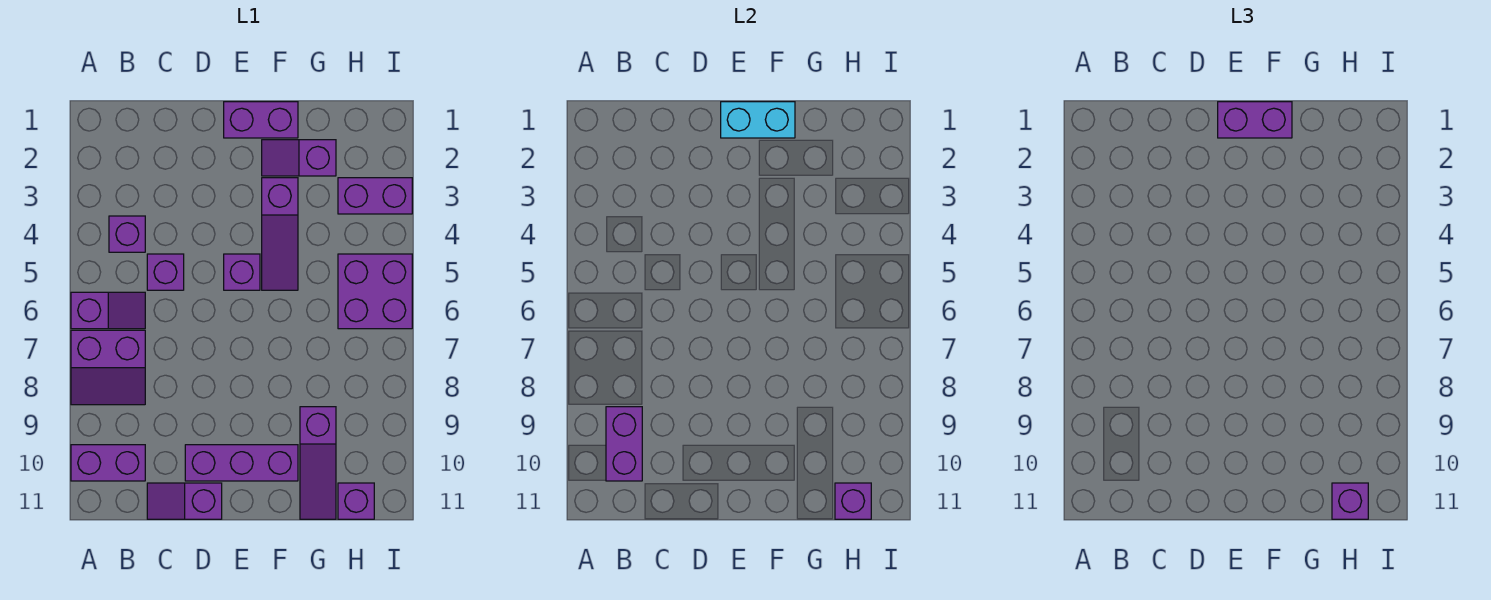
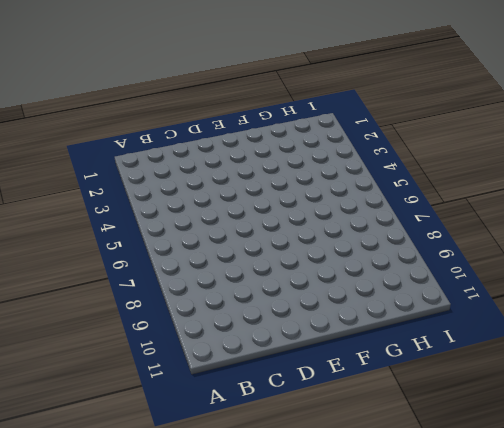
none -> purple slope A6:B6 level 1 top A
none -> purple slope A7:B8 level 1 top 7
none -> purple brick A10:B10 level 1

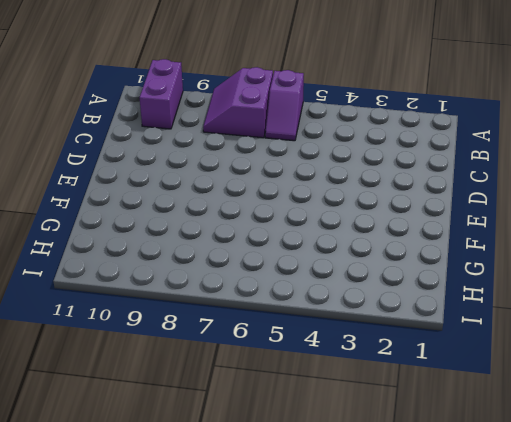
none -> purple brick B4 level 1
none -> purple brick C5 level 1
none -> purple slope C11:D11 level 1 top D

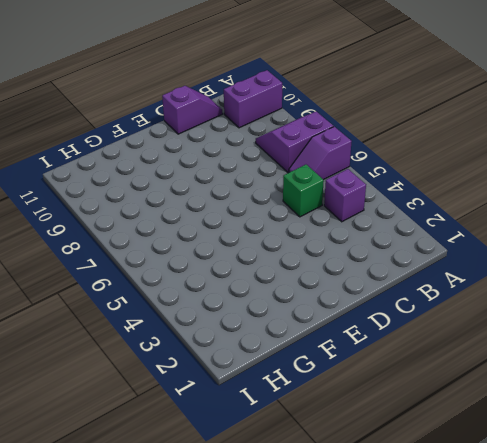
green brick C5 level 1 -> purple brick C5 level 1
none -> purple brick D10:F10 level 1
none -> purple brick E1:F1 level 1
none -> purple brick E5 level 1

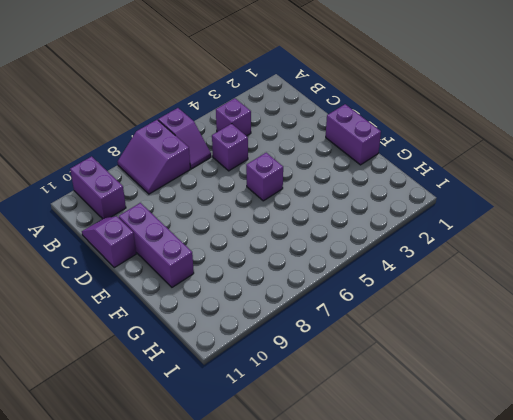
none -> purple slope F2:G2 level 1 top G
none -> purple slope F3:F5 level 1 top 3
none -> purple slope G9:G11 level 1 top 9

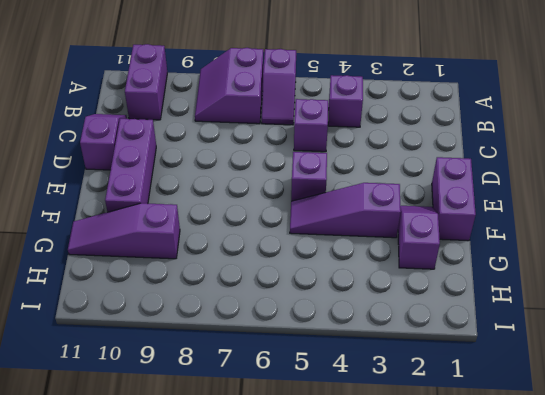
none -> purple brick H3:I3 level 1
none -> purple brick H5:I6 level 1
none -> purple brick H11 level 1

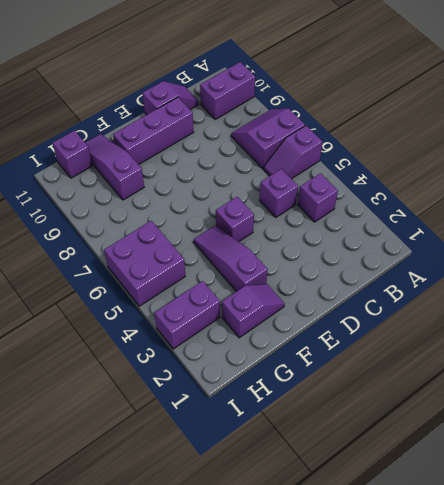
none -> purple brick E1:F1 level 1
none -> purple brick B9:B10 level 2
none -> cyan brick E1:F1 level 2

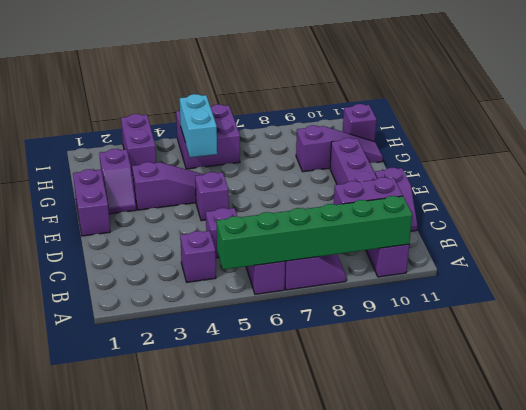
green brick A5:A10 level 2 -> none
cyan brick G5:H5 level 2 -> cyan brick E1:F1 level 2
none -> purple brick H11 level 2
none -> purple brick E1:F1 level 3
none -> purple brick H11 level 3

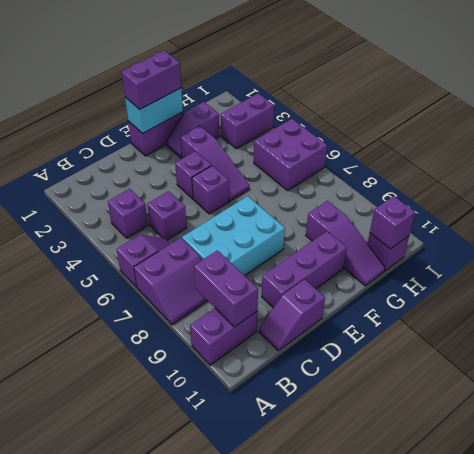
cyan brick C7:E8 level 1 -> none
purple brick E4 level 1 -> purple brick H11 level 3

